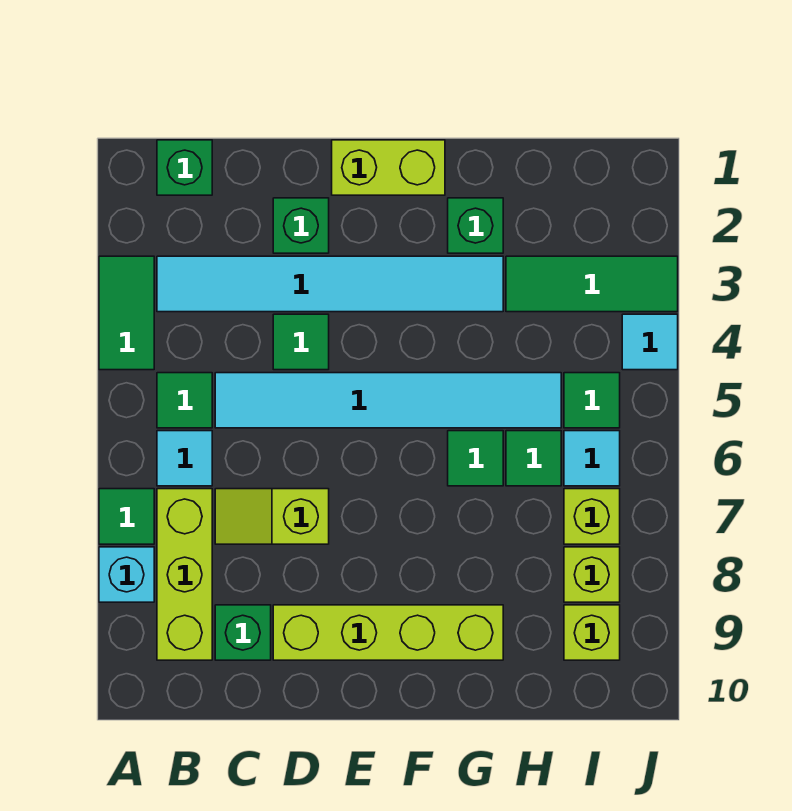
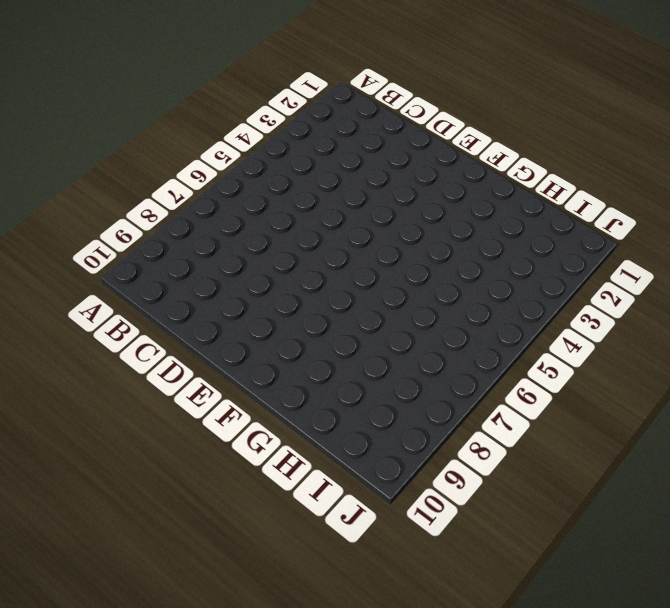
none -> green tile A3:A4 level 1
none -> green tile A7 level 1
none -> cyan brick A8 level 1

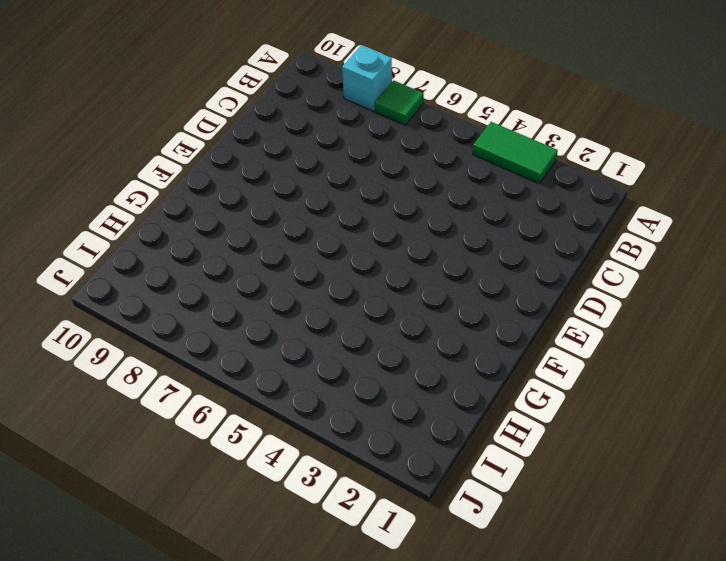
none -> green brick B1 level 1
none -> cyan tile B3:G3 level 1
none -> green tile B5 level 1

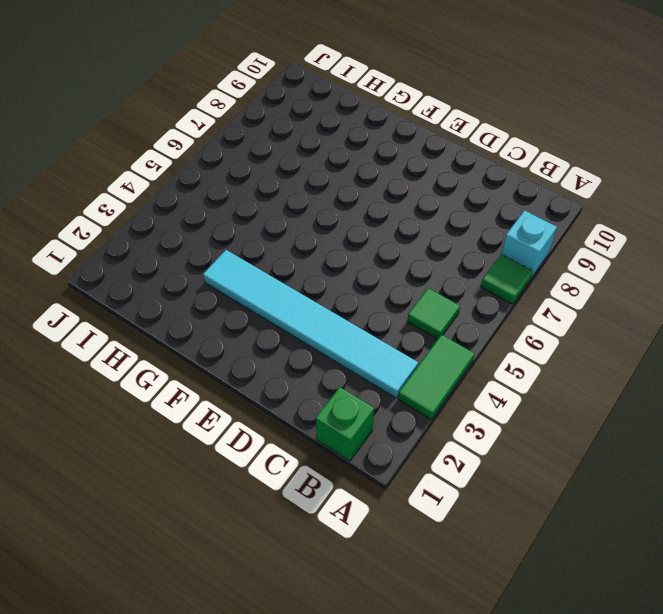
none -> cyan tile B6 level 1
none -> lime brick B7:B9 level 1
none -> cyan tile C5:H5 level 1

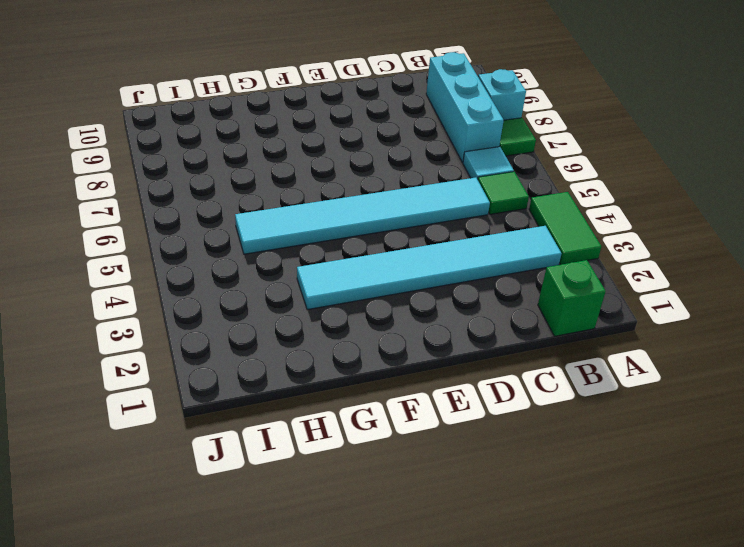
cyan brick B7:B9 level 1 -> lime brick B7:B9 level 1
none -> lime slope C7:D7 level 1 top D
none -> green brick C9 level 1
none -> green brick D2 level 1

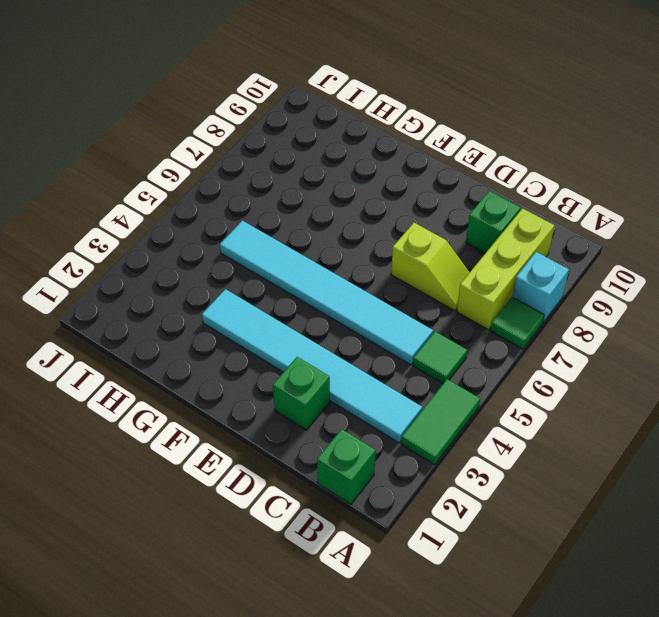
none -> cyan tile B6 level 1
none -> green tile D4 level 1
none -> lime brick D9:G9 level 1

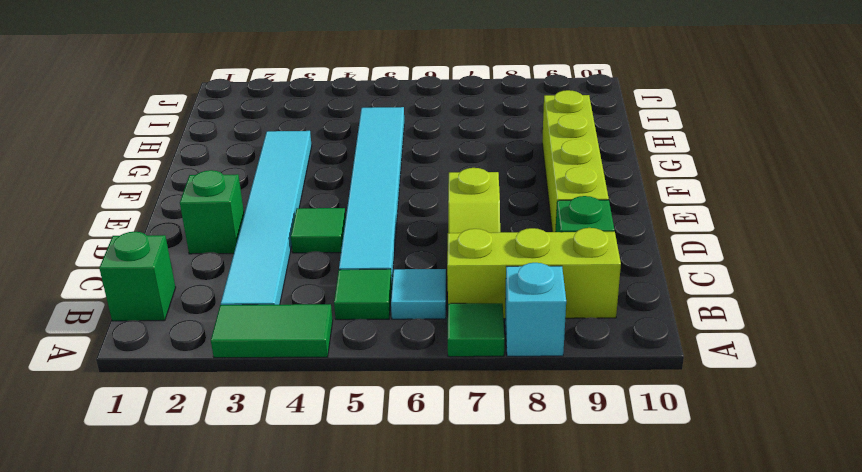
none -> lime brick E1:F1 level 1
none -> green brick G2 level 1
none -> green tile G6 level 1

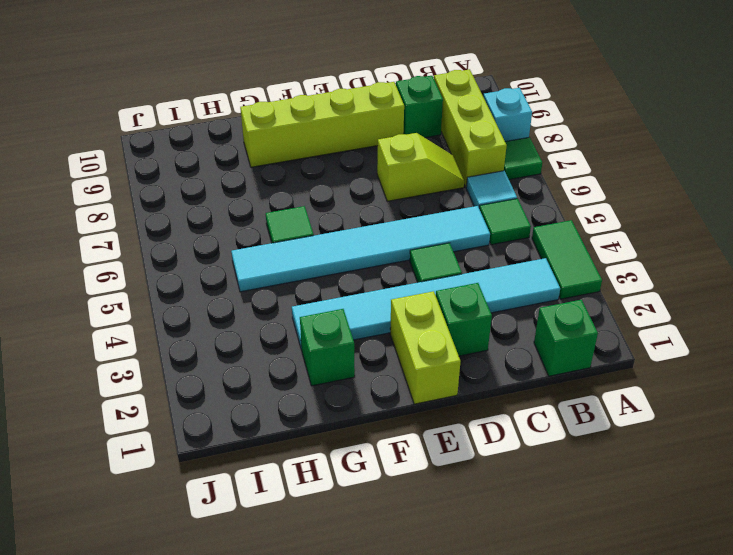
lime brick E1:E2 level 1 -> lime brick E1:F1 level 1
none -> green tile H3:J3 level 1
none -> green tile H6 level 1
none -> green tile I5 level 1

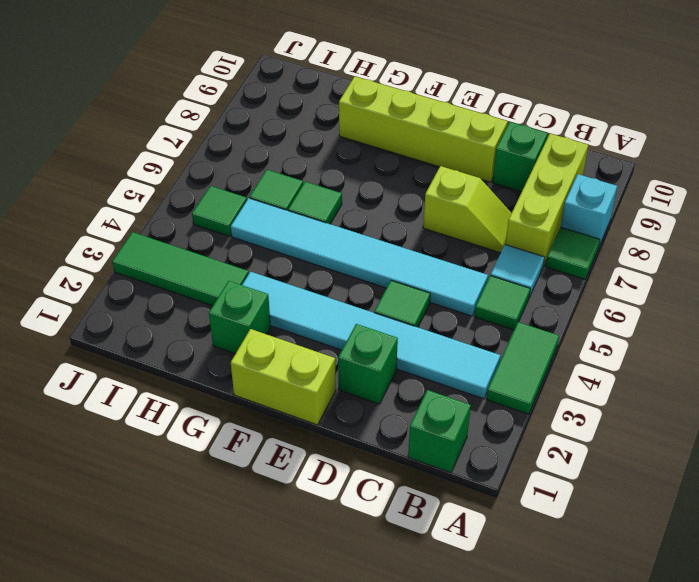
none -> cyan tile I6 level 1
none -> lime brick I7 level 1
none -> lime brick I8 level 1

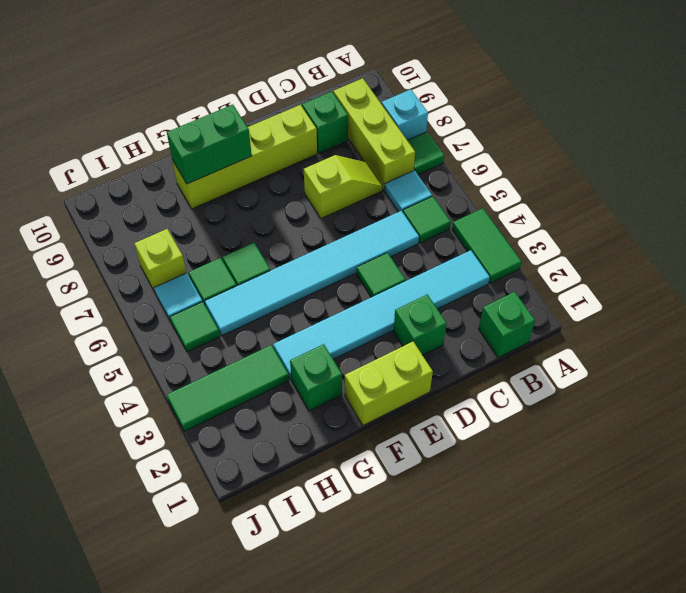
green brick F9:G9 level 2 -> none
none -> lime brick I8 level 1
none -> lime brick I9 level 1
none -> cyan tile J4 level 1

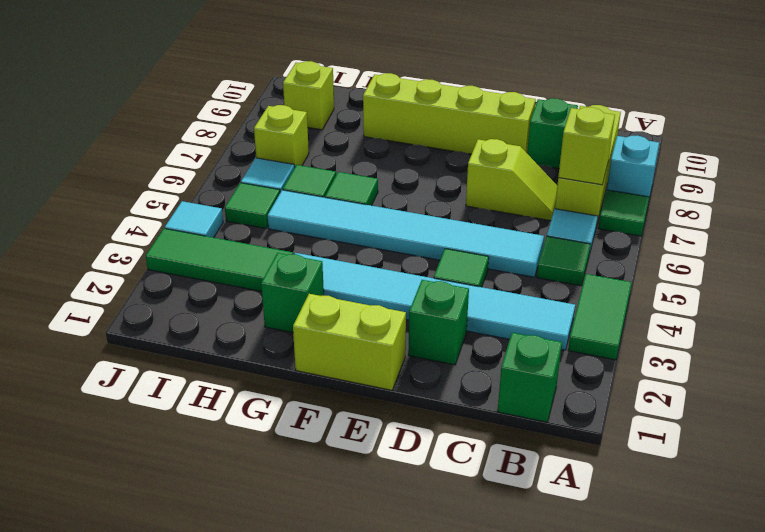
lime brick B7 level 2 -> lime brick I8 level 1

